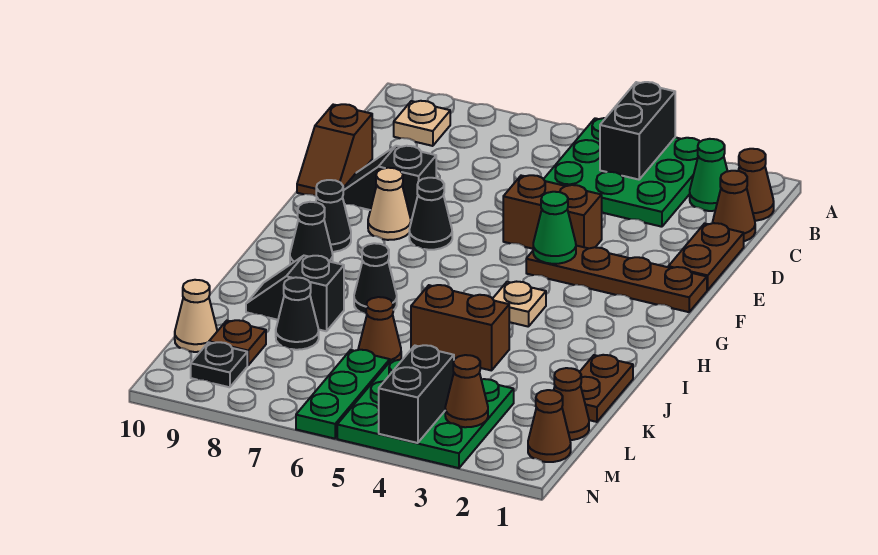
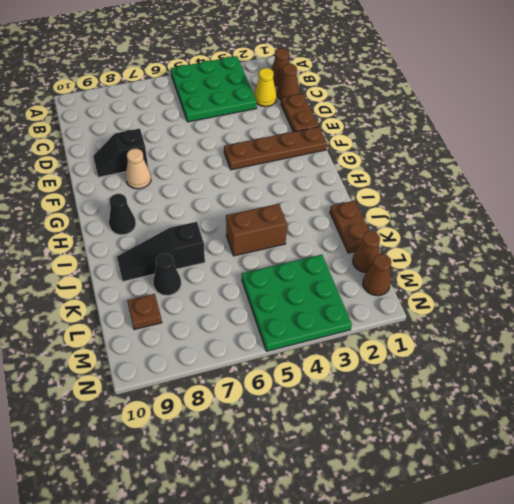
yellow cone C2 level 1 -> none
black slope J7:J9 level 1 top 7 -> black slope J8:J9 level 1 top 8
none -> green cone B2 level 1
none -> tan plate B9 level 1
none -> brown slope D10:E10 level 1 top D
none -> brown brick E4:E5 level 1

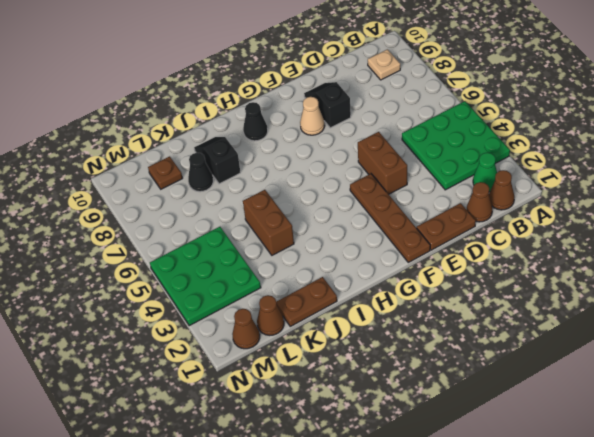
none -> brown slope D10:E10 level 1 top D
none -> black cone F7 level 1
none -> black cone G9 level 1
none -> tan plate H4 level 1

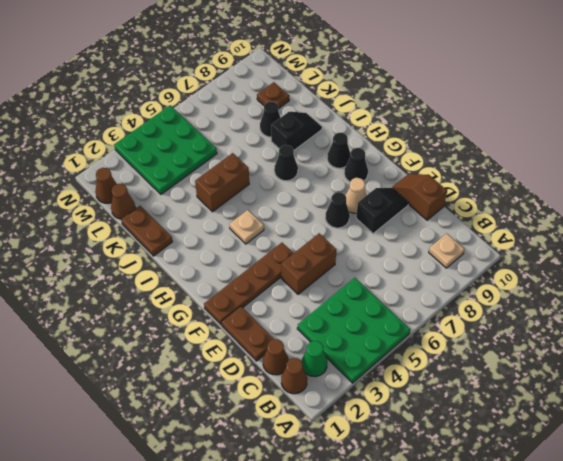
none -> brown cone K6 level 1
none -> green plate L6:N6 level 1
none -> tan cone L10 level 1
none -> black plate M9 level 1

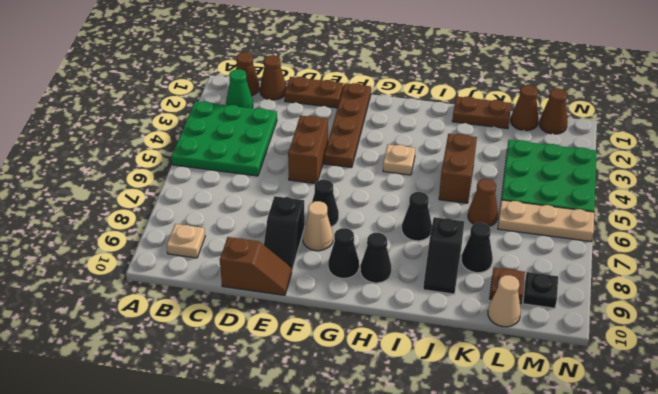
tan plate L6:N6 level 1 -> green plate L6:N6 level 1
none -> black brick A4:B4 level 2
none -> green cone F4 level 2
none -> brown cone M3 level 2
none -> black brick M4:N4 level 2

